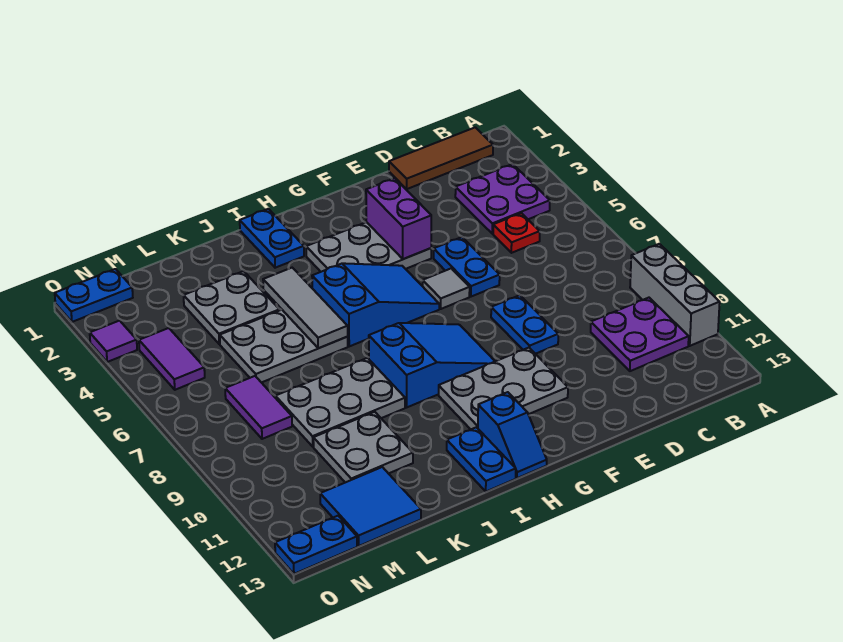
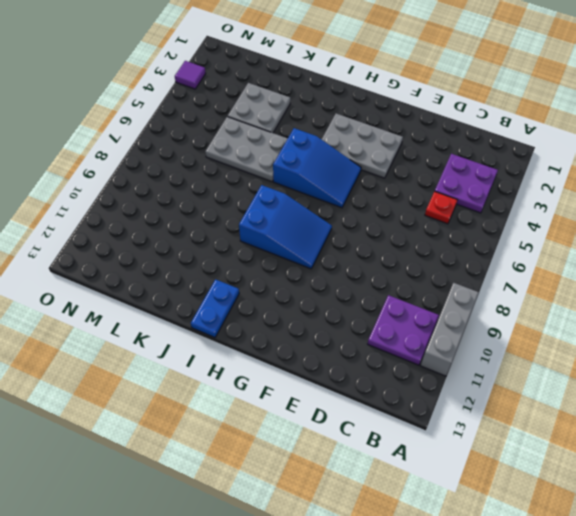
none -> brown tile B1:D1 level 1
none -> blue plate E5:E6 level 1
none -> blue plate E8:E9 level 1

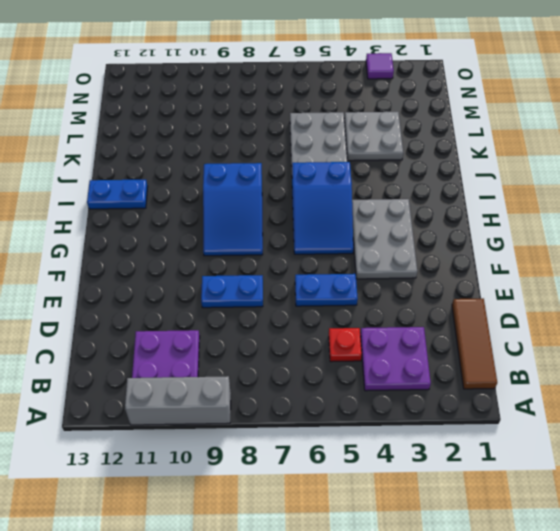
none -> grey tile F6 level 1
none -> grey plate F10:H11 level 1
none -> blue slope H12:H13 level 1 top 12

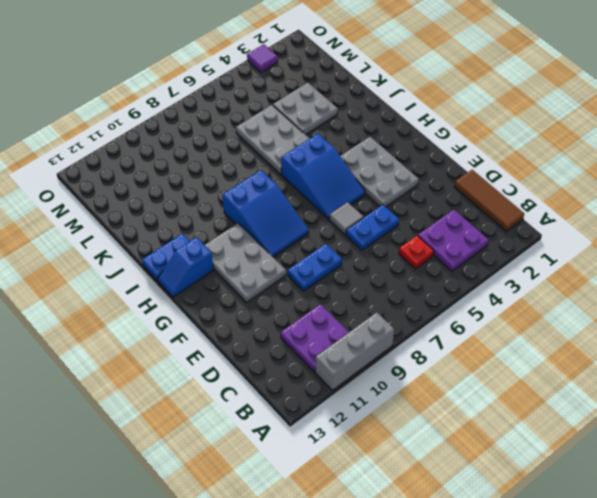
none -> blue plate I1:I2 level 1
none -> grey plate J8:L9 level 1
none -> grey plate K10:L11 level 1

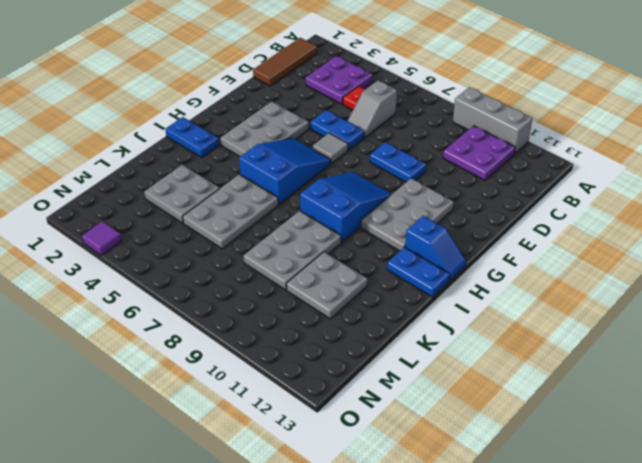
grey slope C6:D6 level 1 top C -> none
none -> blue tile L12:M13 level 1
none -> purple tile M7:M8 level 1
none -> blue plate N1:O1 level 1

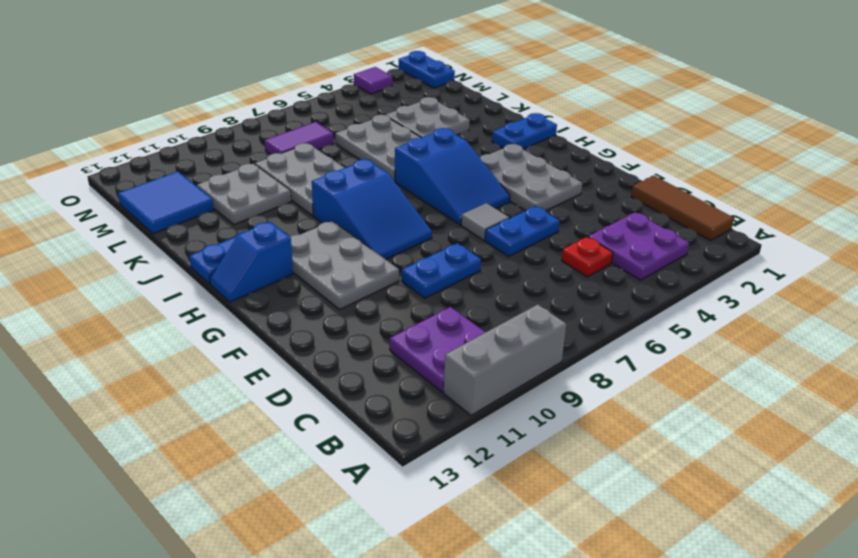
none -> purple tile N4:N5 level 1
none -> blue plate N13:O13 level 1
none -> purple brick F3:F4 level 2

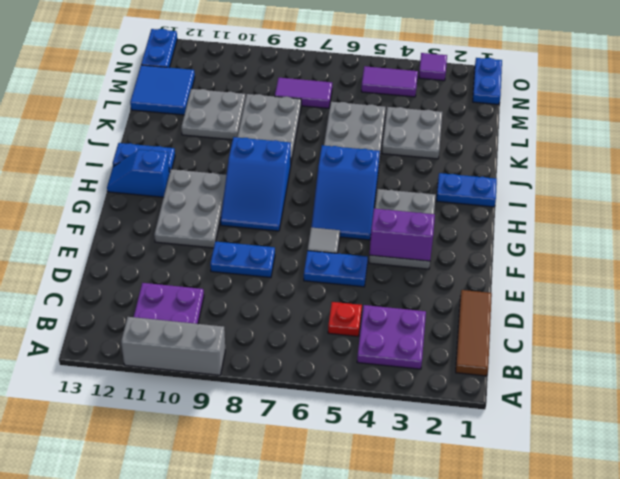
none -> grey tile J4:J6 level 2

